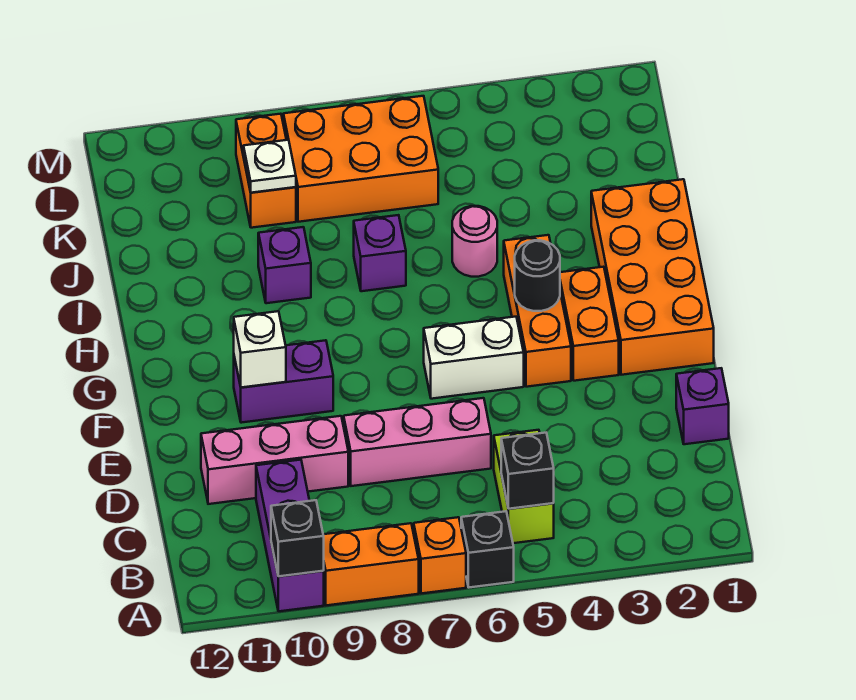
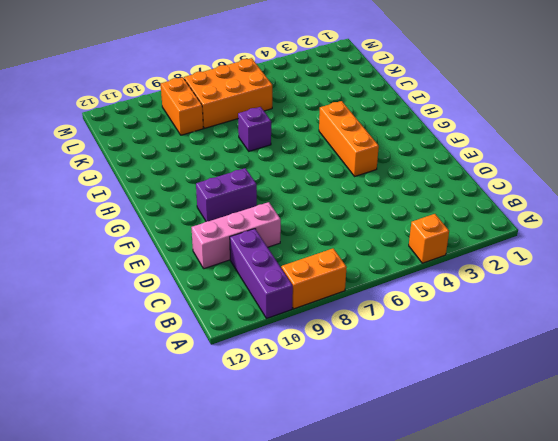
orange brick A4 level 1 -> orange brick A7 level 1
none -> black brick A6 level 1
none -> lime brick B5:C5 level 1
none -> purple brick D1 level 1

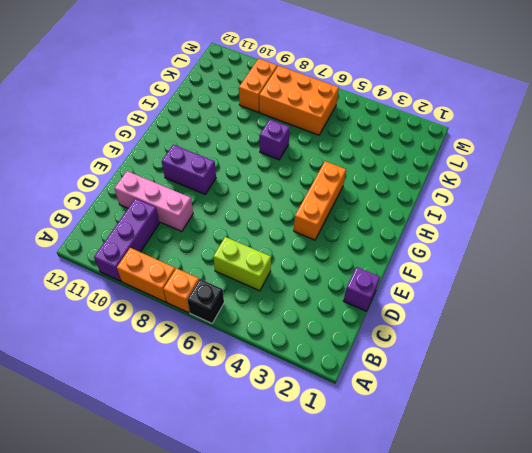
lime brick C5:C6 level 1 -> lime brick B5:C5 level 1
none -> pink brick D6:D8 level 1
none -> orange brick F1:I2 level 1
none -> orange brick F3:G3 level 1

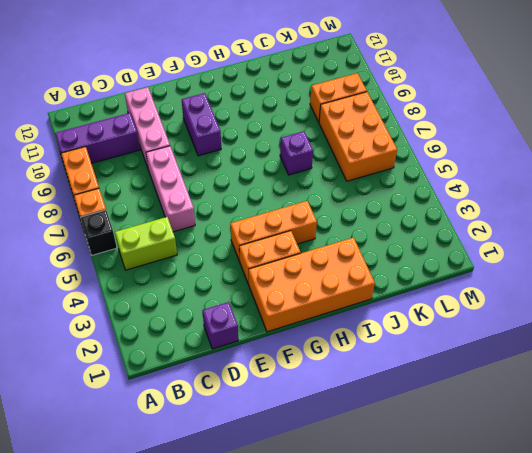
none -> white brick F5:F6 level 1
none -> pink round brick I5 level 1
none -> purple brick I9 level 1

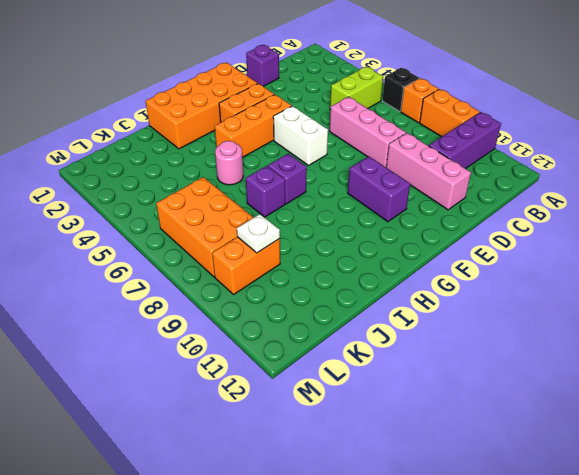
purple brick H7 level 1 -> purple brick I9 level 1
none -> black brick A10 level 2
none -> black brick B5 level 2
none -> white brick F10 level 2

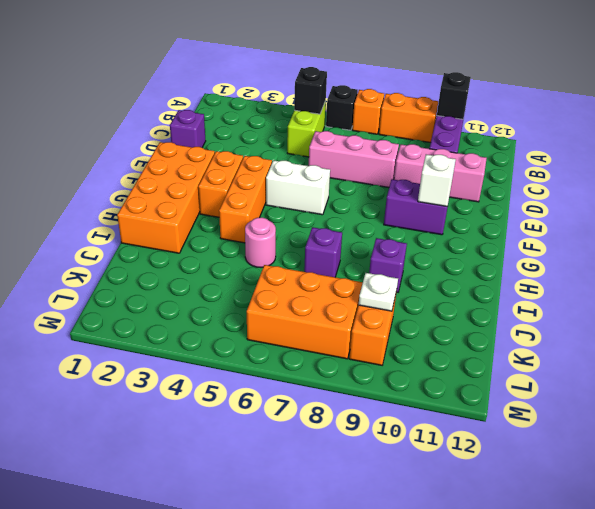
none -> black round brick G4 level 2

